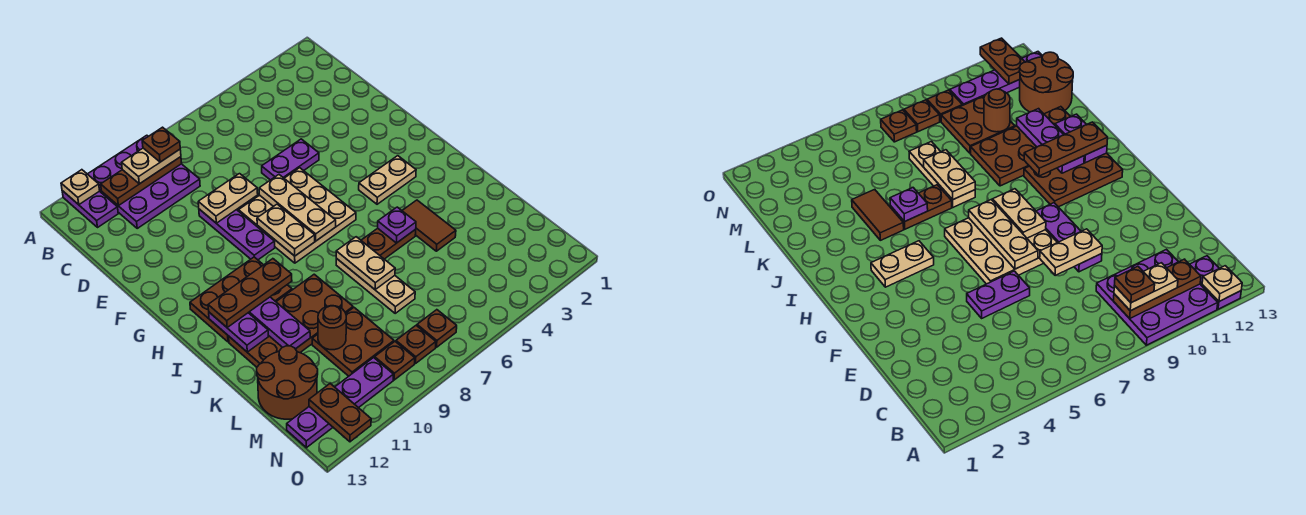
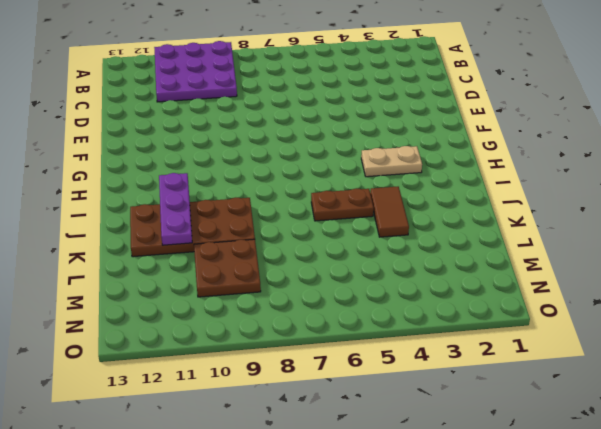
none -> purple plate A12:B12 level 1
none -> purple plate E5:E6 level 1
none -> purple plate E9:G9 level 1
none -> tan plate F6:H8 level 1

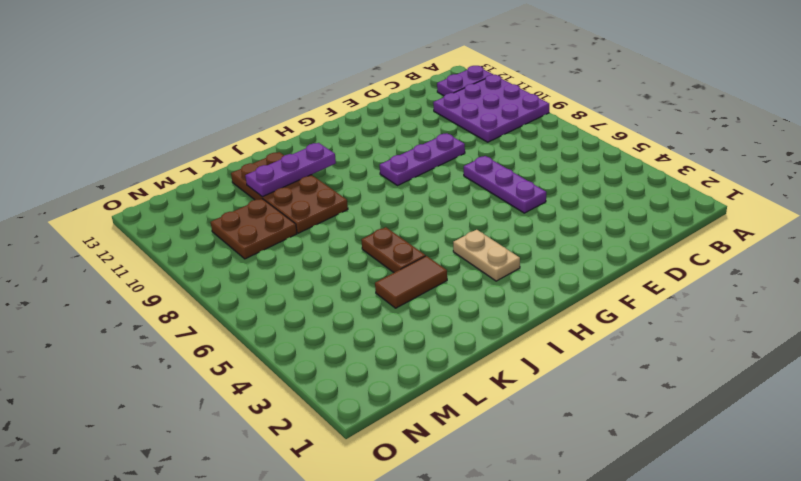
purple plate E5:E7 level 1 -> purple plate E5:E6 level 1
none -> tan plate F6:H8 level 1
none -> brown plate H10:I12 level 1
none -> tan plate J7:L7 level 1
none -> brown round brick L12:M13 level 1

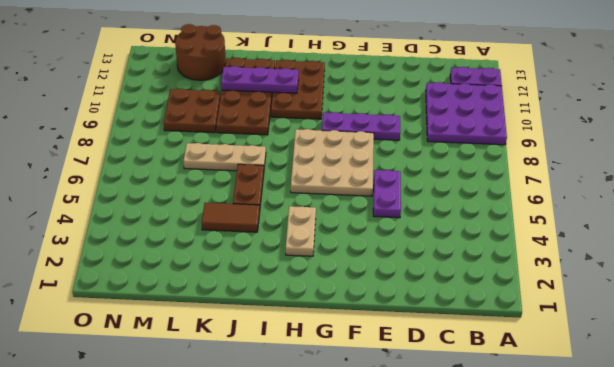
none -> brown plate N7 level 1
none -> brown plate N8 level 1
none -> brown plate N9 level 1
none -> purple plate N10:N13 level 1

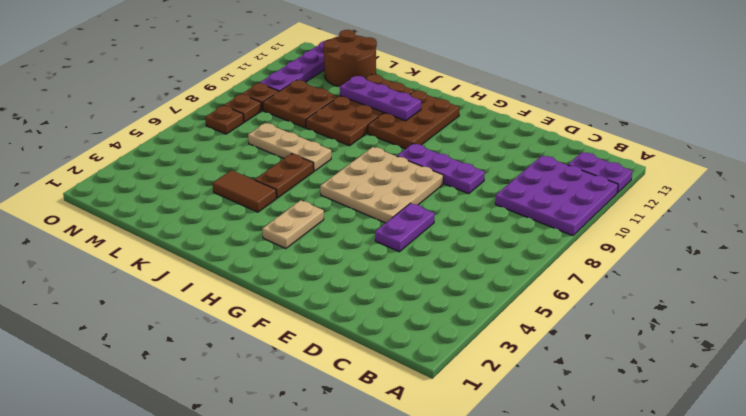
none -> tan plate A12 level 2
none -> brown plate B9:B11 level 2
none -> tan plate E8:E9 level 2
none -> tan plate F7:H7 level 2

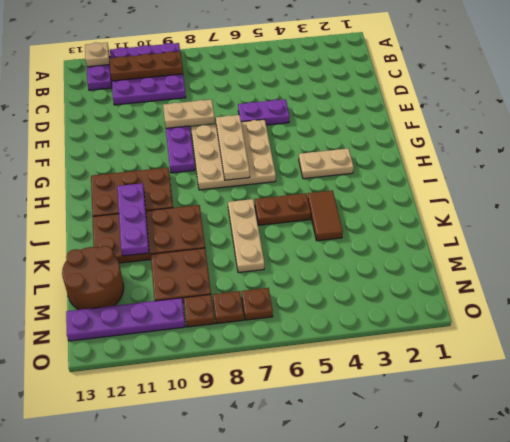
none -> tan plate G8:H8 level 2
none -> purple plate I12:J12 level 2
none -> purple plate J5 level 2
none -> tan plate J7:K7 level 2

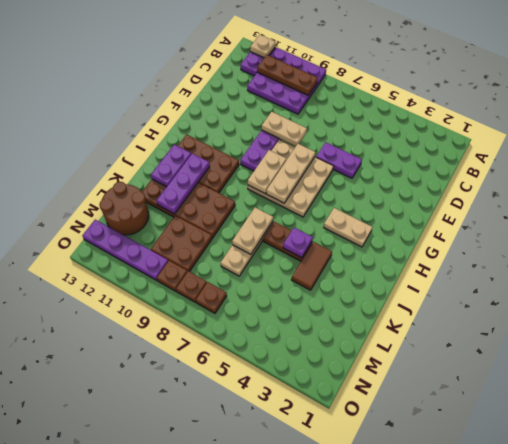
none -> brown round brick L10 level 2
none -> brown plate N12:O12 level 2
none -> tan plate B9:B10 level 3
none -> brown plate I10:I12 level 3

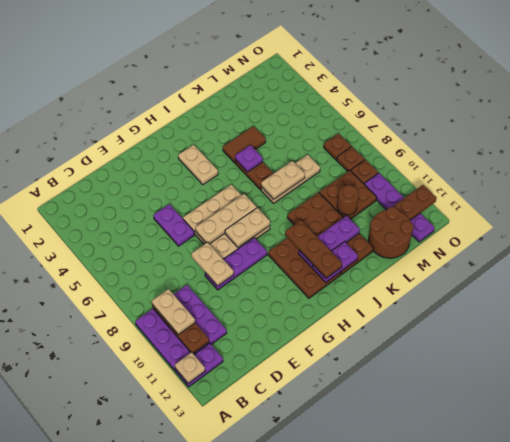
none -> brown plate B9 level 4

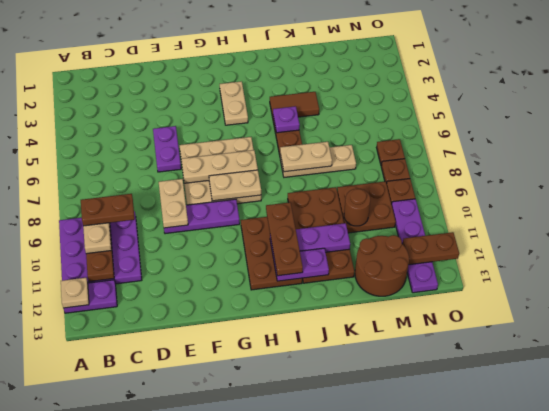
brown plate B9:C9 level 4 -> brown plate B9 level 4

